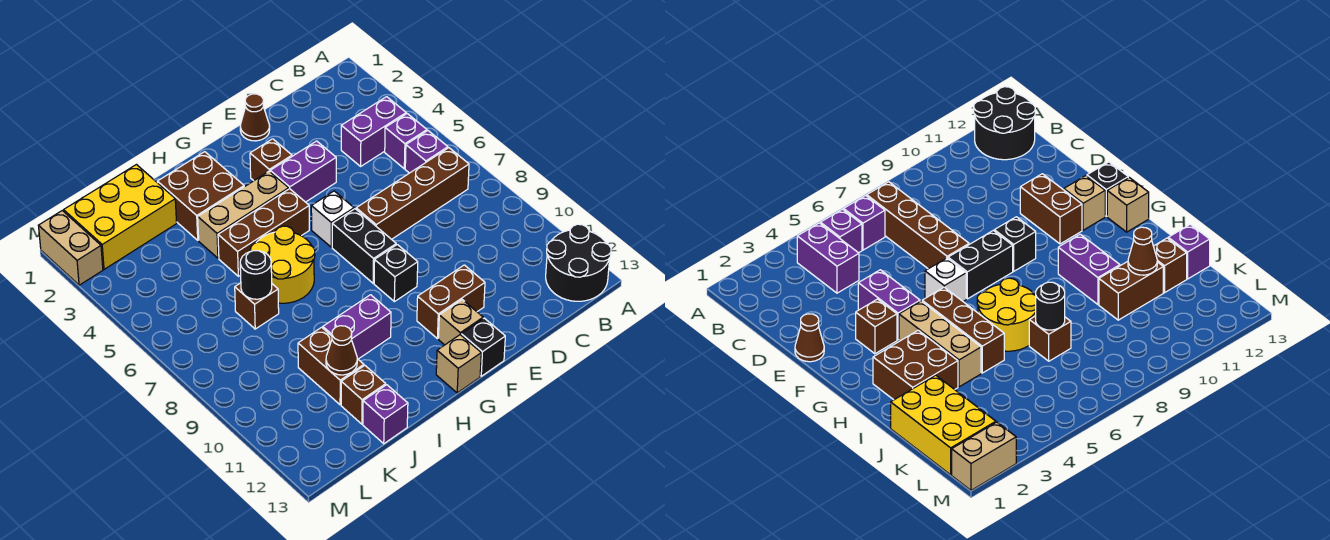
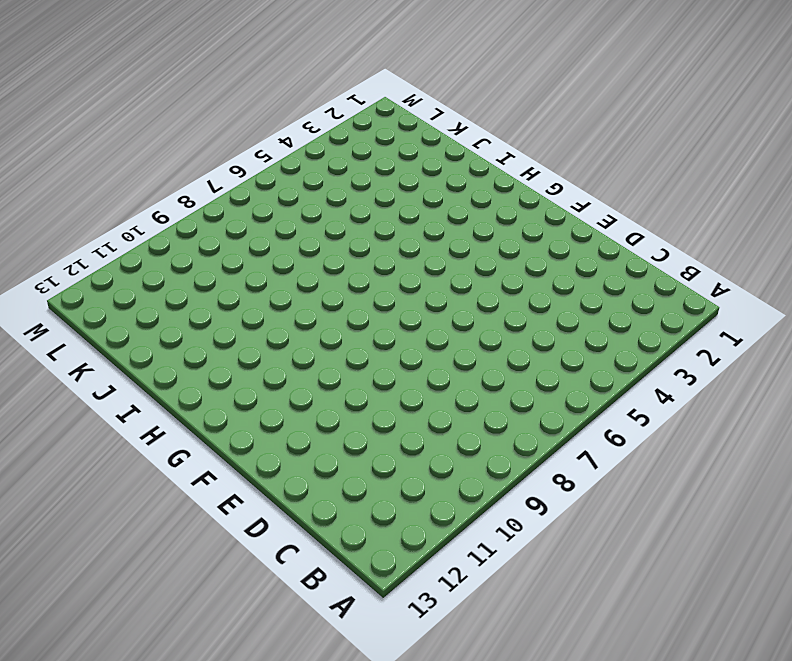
none -> black round brick A12:B13 level 1
none -> purple brick B4:C4 level 1
none -> purple brick B5 level 1

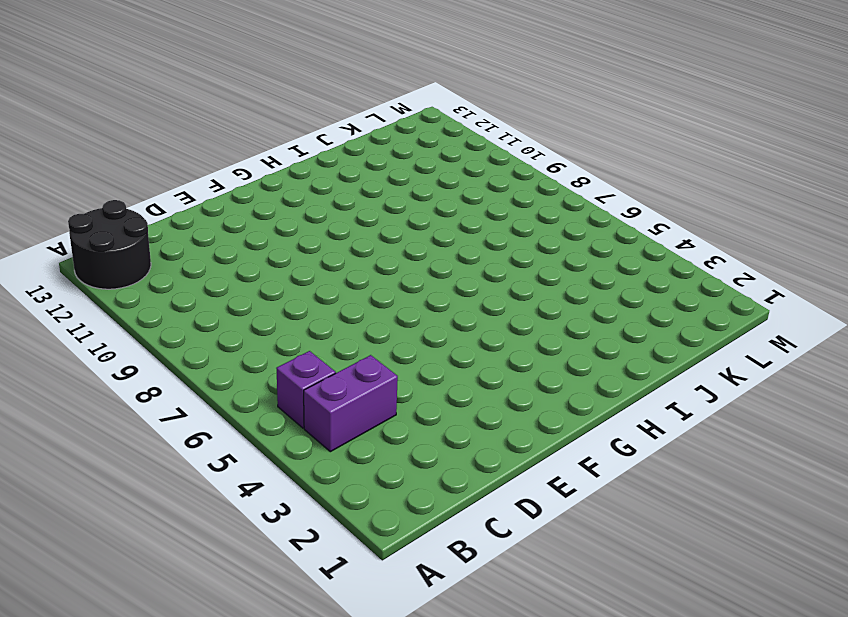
none -> purple brick B6 level 1
none -> brown brick B7:E7 level 1
none -> brown cone E1 level 1

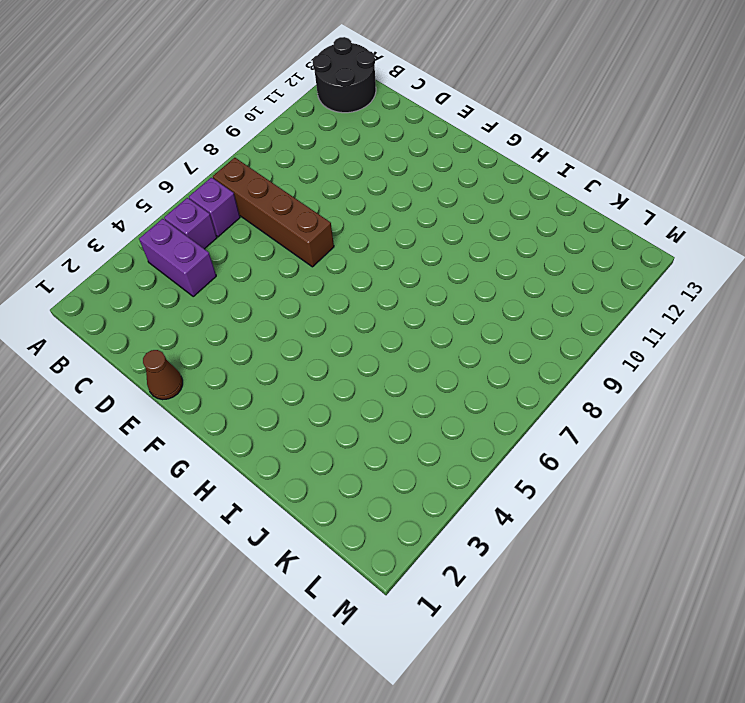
none -> purple brick E4:F4 level 1
none -> brown brick E11:F11 level 1
none -> brown brick F3 level 1

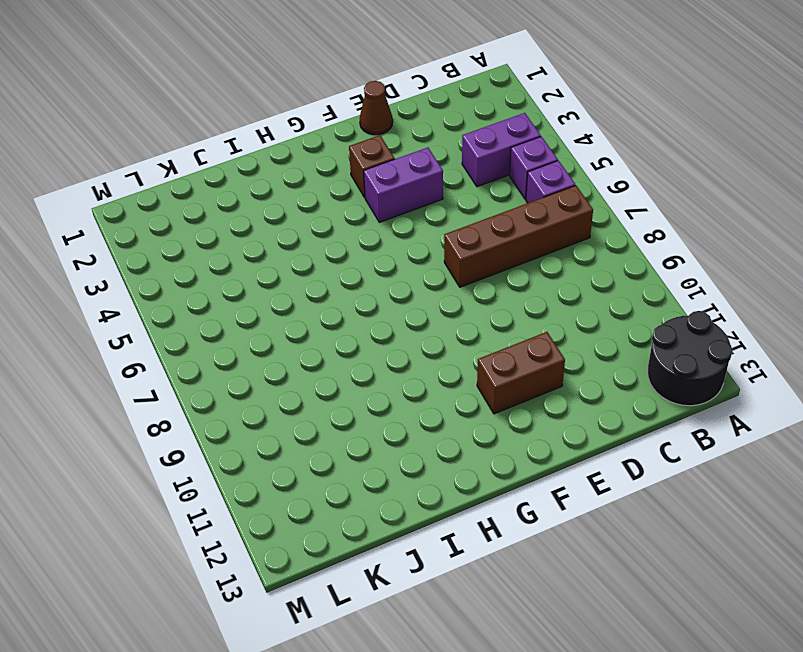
none -> white brick F6 level 1
none -> black brick F7:F8 level 1
none -> black brick F9 level 1

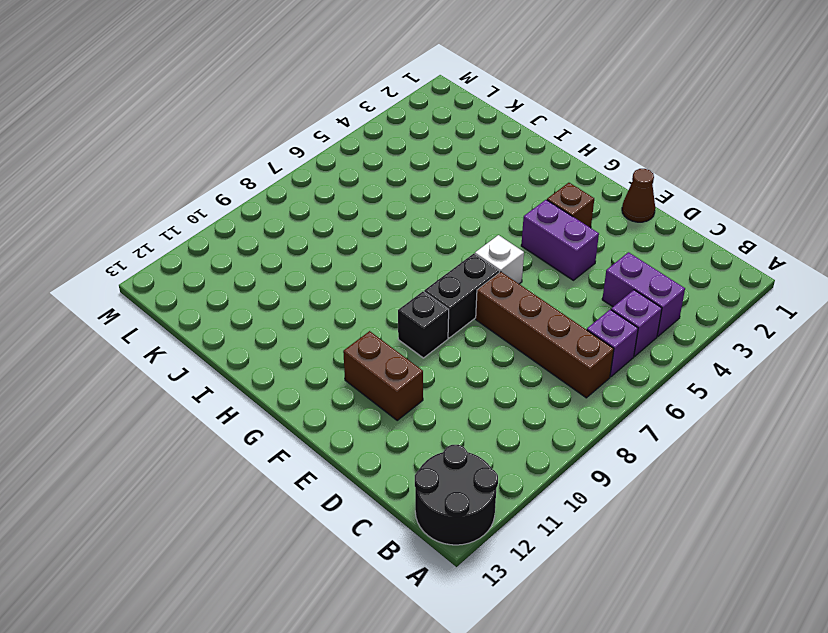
none -> tan brick F12 level 1
none -> black brick F13 level 1
none -> tan brick G4:I4 level 1

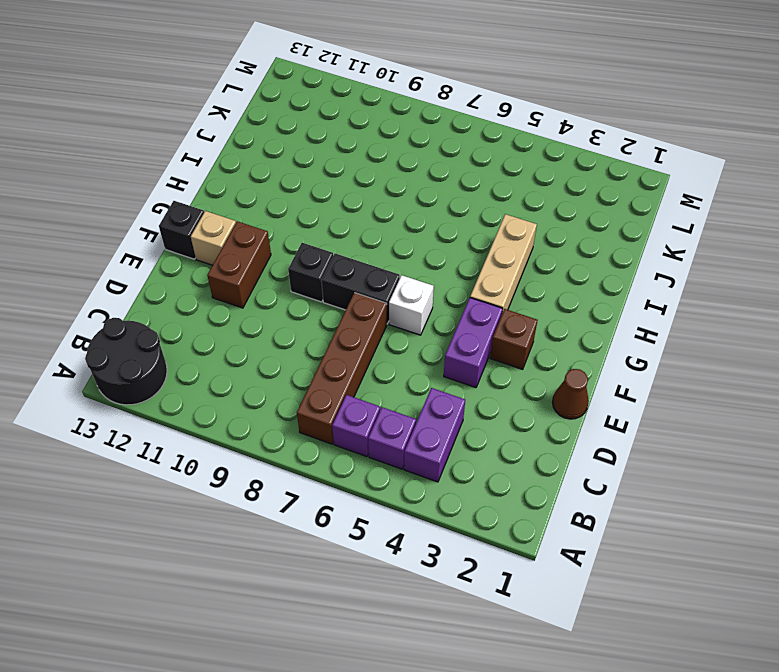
none -> brown brick G5:I5 level 1
none -> tan brick G13 level 1
none -> brown brick H2:I3 level 1

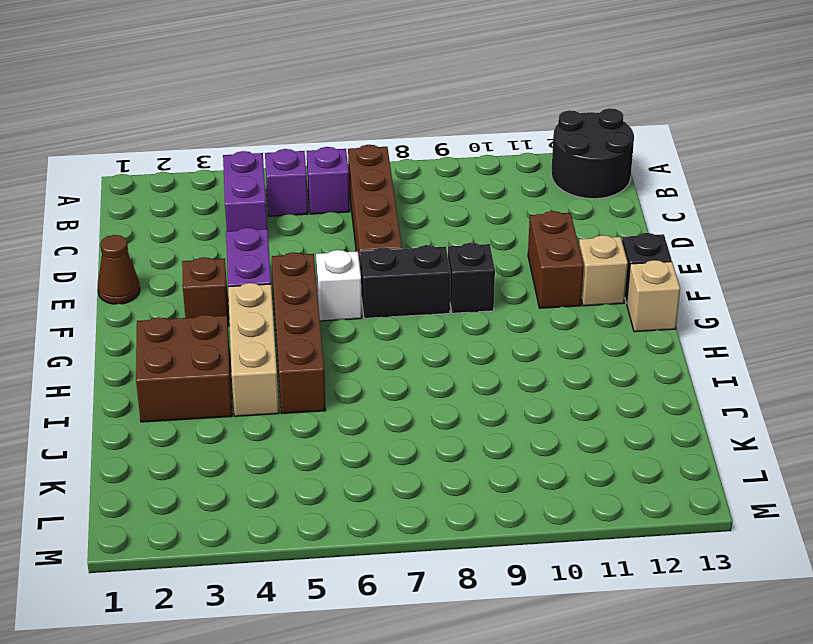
brown brick F5:I5 level 1 -> brown brick G5:I5 level 1
none -> yellow round brick H6:I7 level 1
none -> purple brick H10:I10 level 1
none -> yellow brick J1:L2 level 1

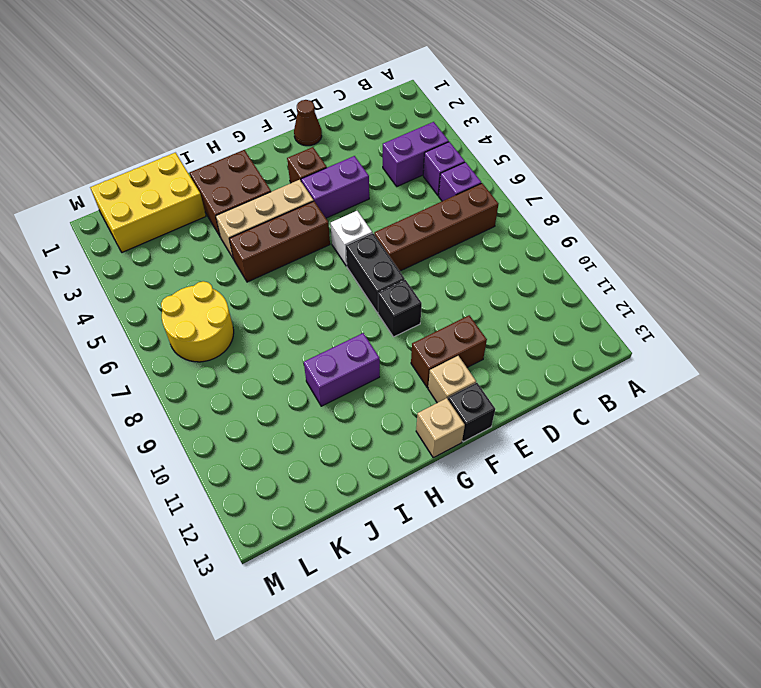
yellow round brick K6:L7 level 1 -> yellow round brick H6:I7 level 1
none -> black round brick A12:B13 level 1
none -> brown brick J7 level 1
none -> brown brick J10:J11 level 1

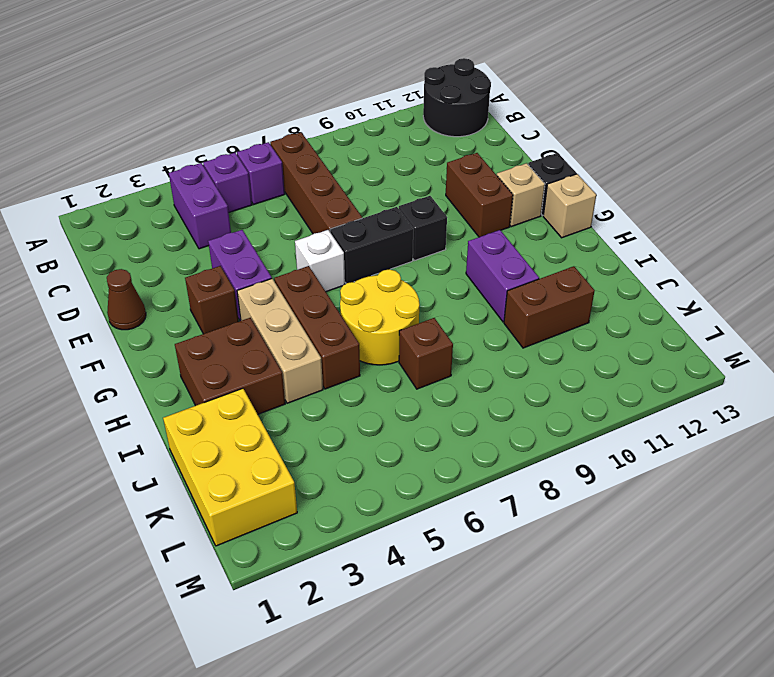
none -> brown brick J12 level 1
none -> purple brick J13 level 1
none -> tan brick M1:M2 level 1

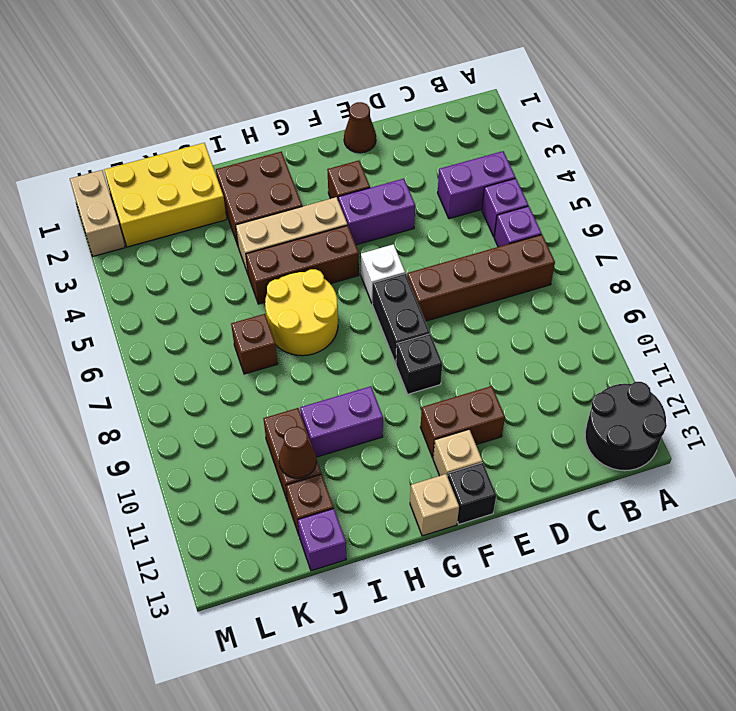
none -> black round brick J7 level 2

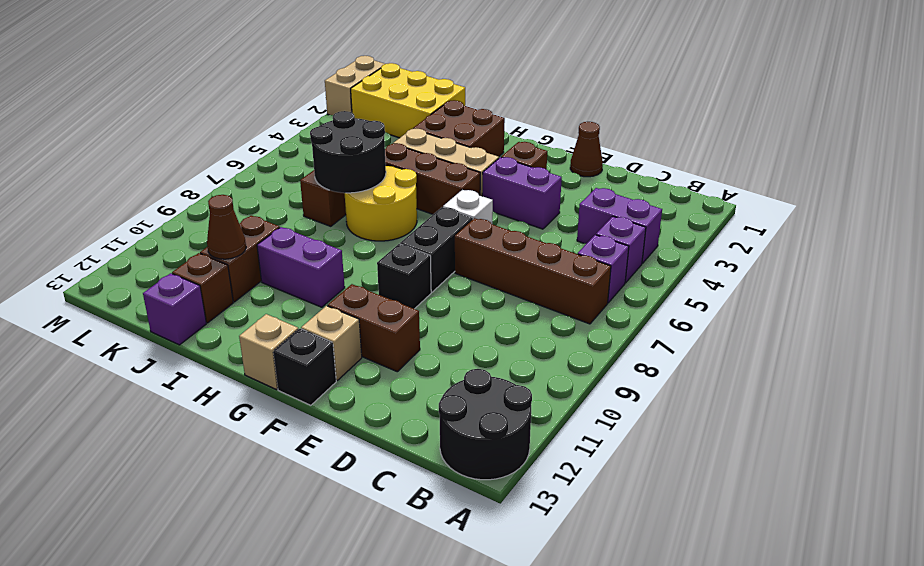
black round brick I6:J7 level 2 -> black round brick J7 level 2

